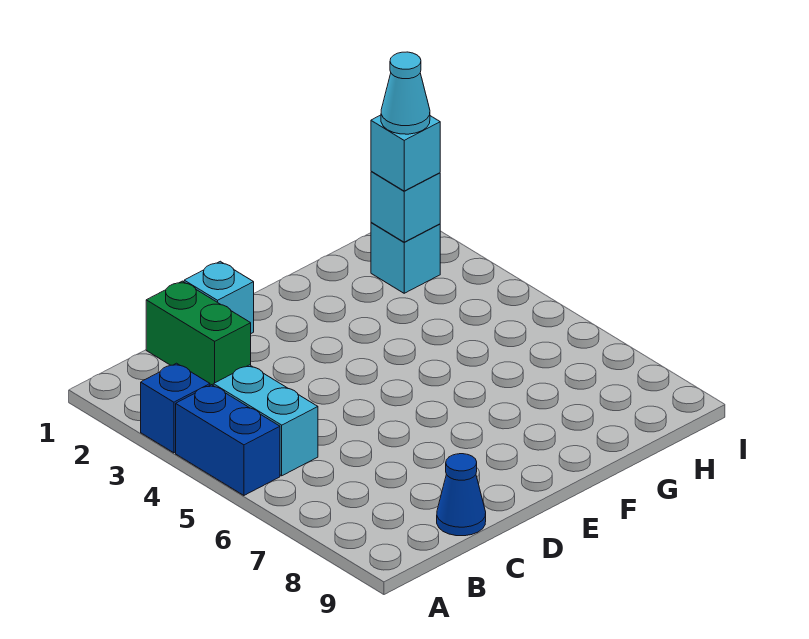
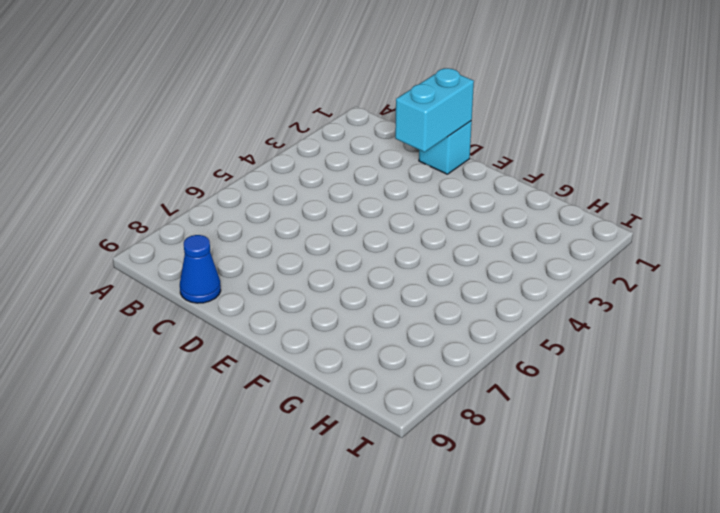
cyan brick D1:D2 level 2 -> cyan brick B4:B5 level 1
none -> blue brick A3 level 1
none -> blue brick A4:A5 level 1

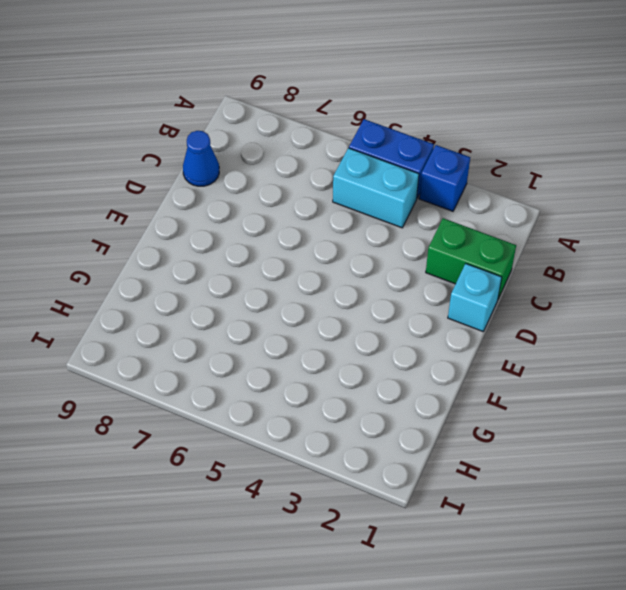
none -> cyan brick H2 level 1
none -> cyan brick H2 level 2

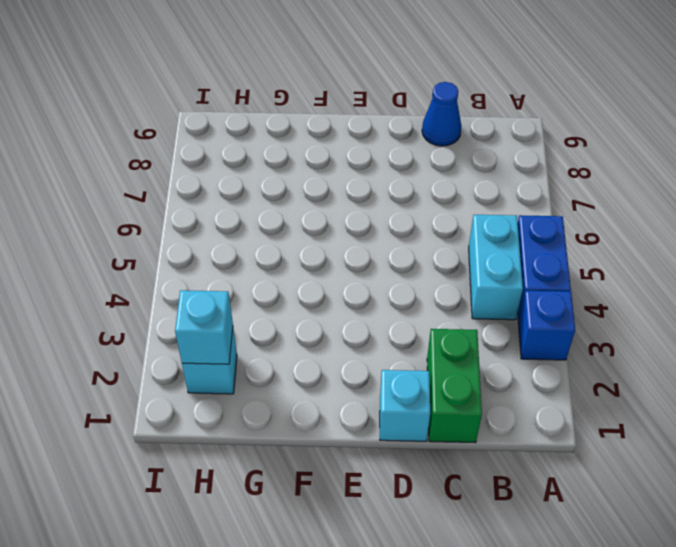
none -> cyan brick H2 level 3
none -> cyan cone H2 level 4

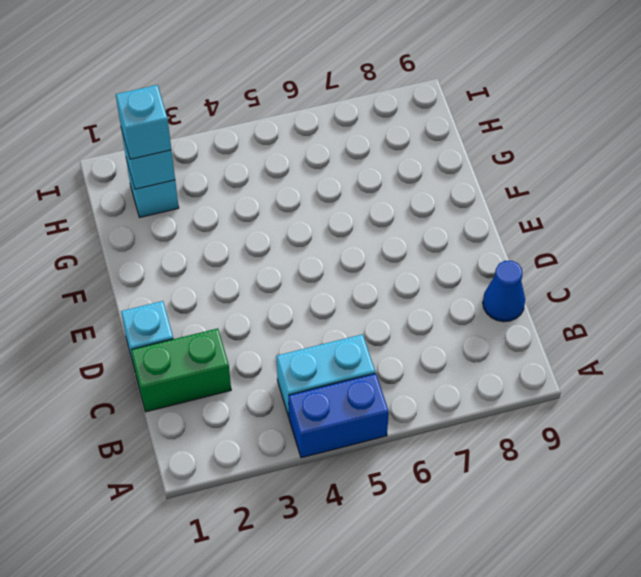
none -> blue brick A3 level 1
none -> cyan cone H2 level 4

